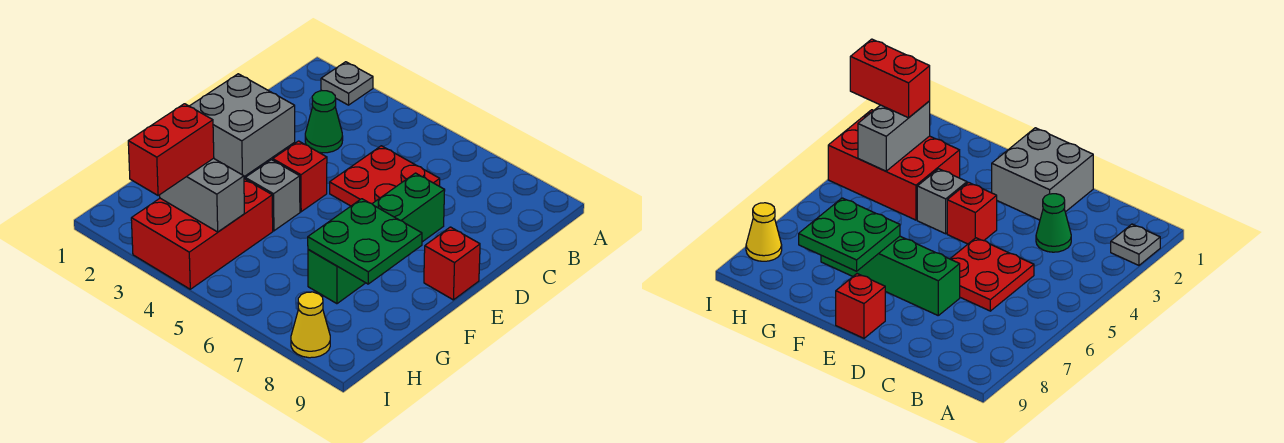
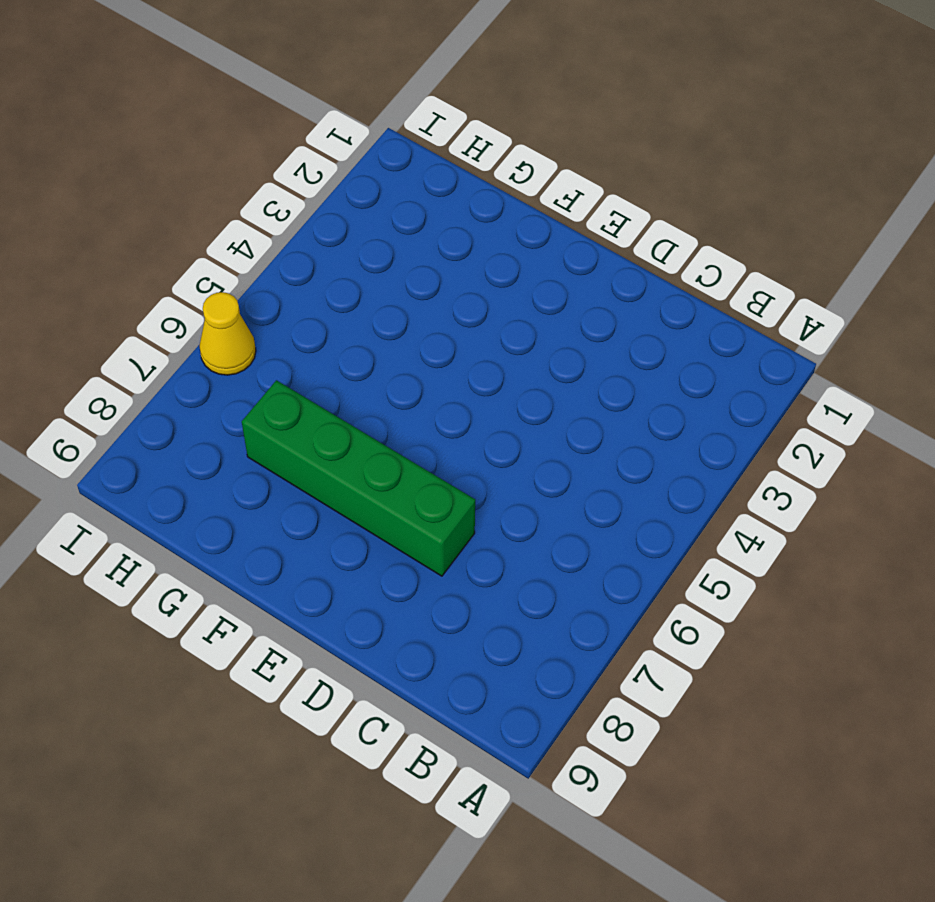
yellow cone I6 level 1 -> yellow cone I8 level 1
none -> grey plate A2 level 1
none -> green cone C3 level 1
none -> red plate C5:D6 level 1

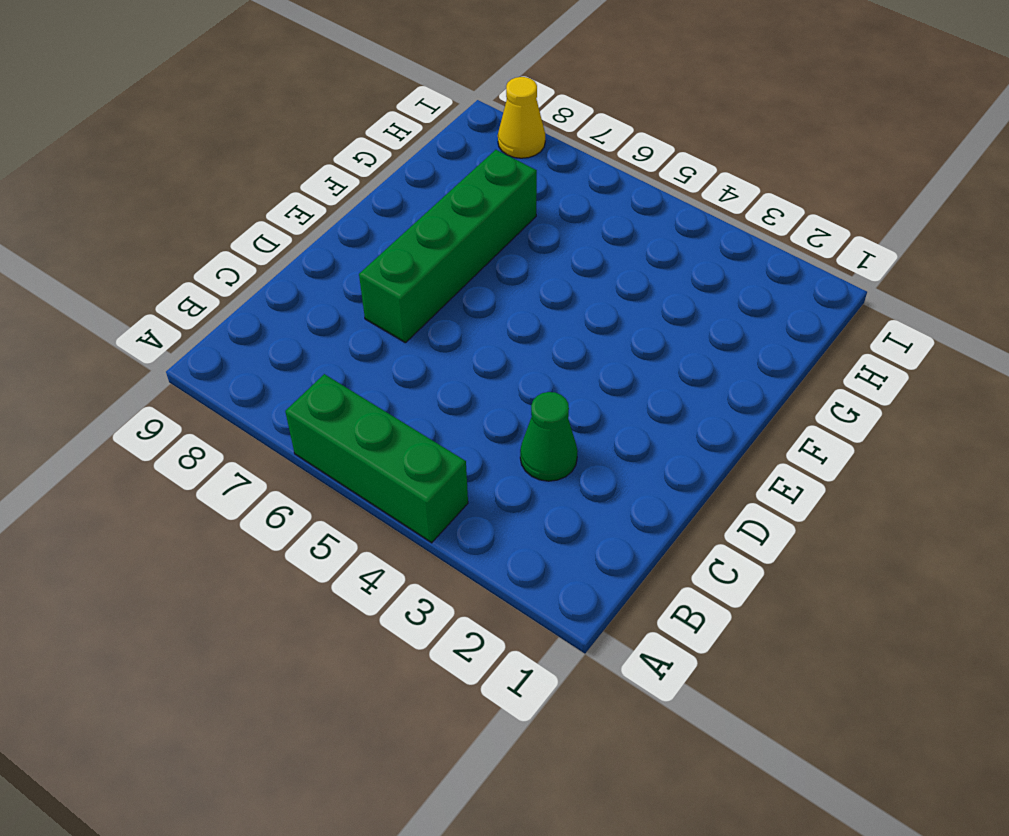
green brick A4:A6 level 1 -> none
none -> grey plate A2 level 1
none -> red plate C5:D6 level 1
none -> grey brick D1:E2 level 1

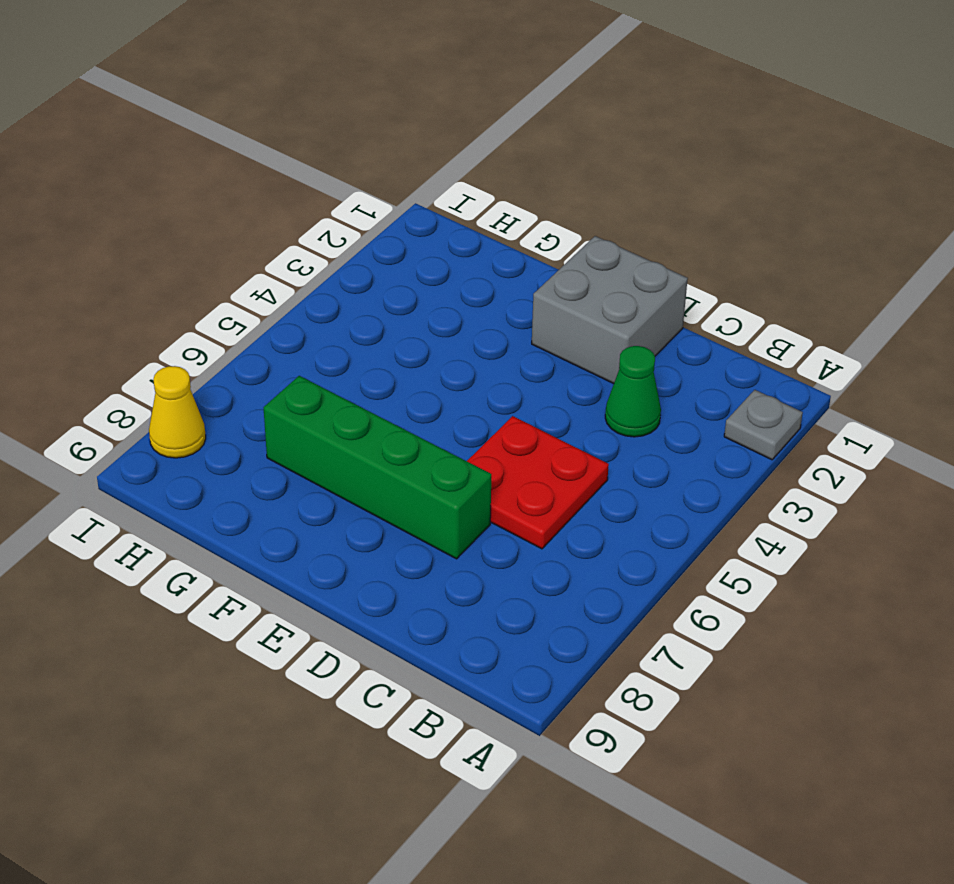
none -> red brick E4 level 1
none -> red brick E9 level 1
none -> grey brick F4 level 1

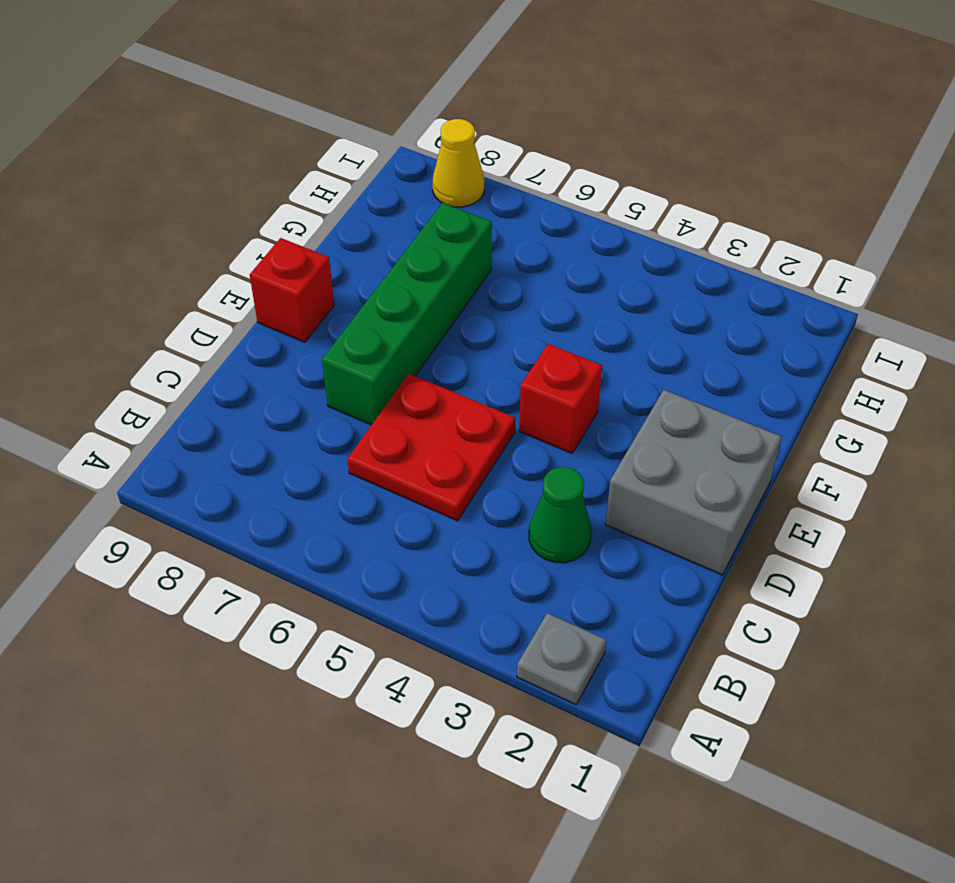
none -> grey brick F4 level 1
none -> red brick G3:I4 level 1
none -> green plate F7:G8 level 2

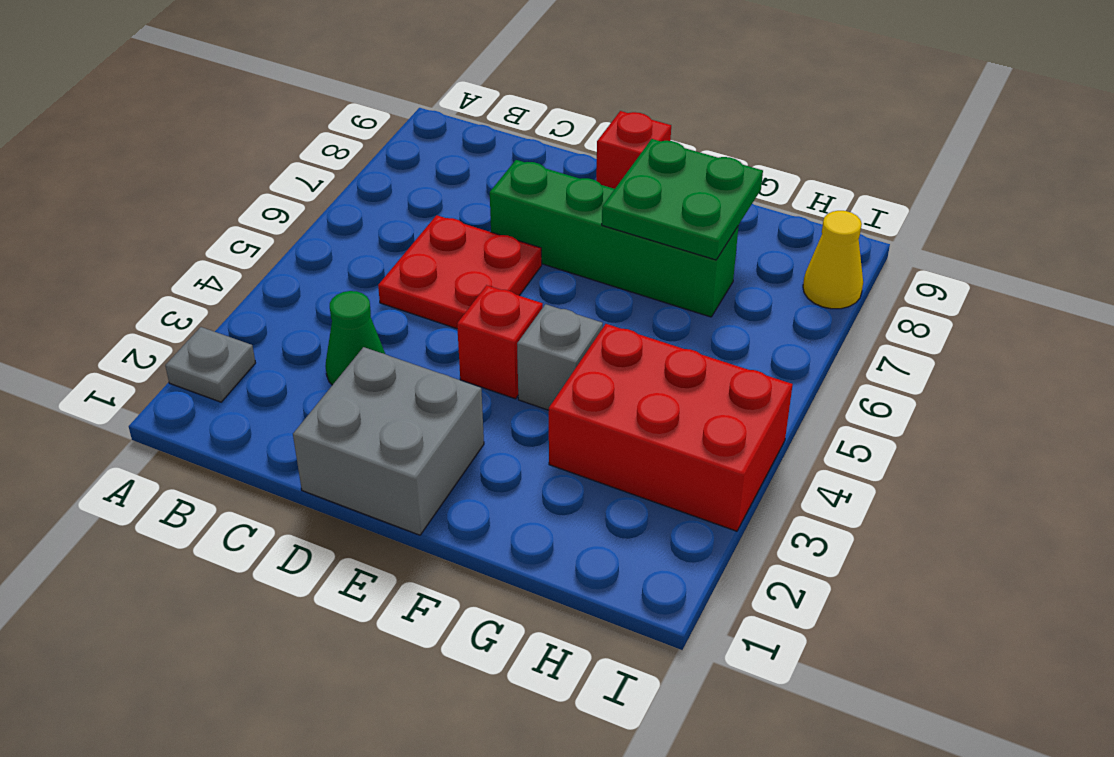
none -> grey brick H3:H4 level 2
none -> red brick H3:I3 level 3

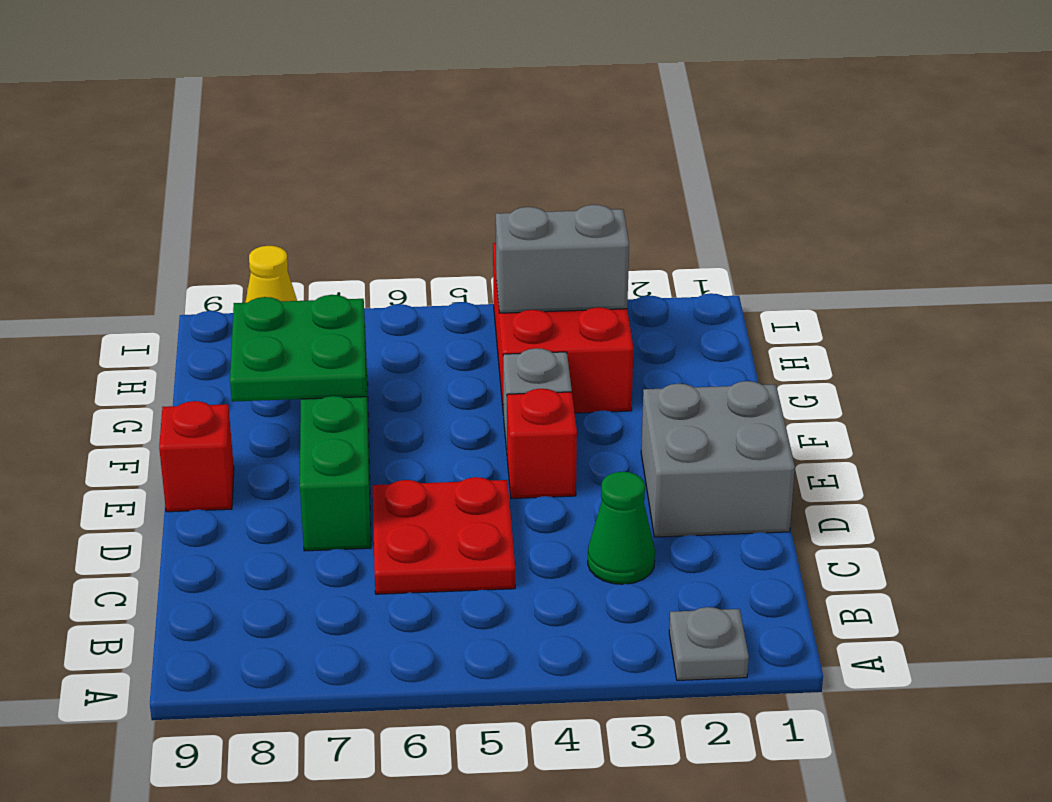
none -> red brick H3:I3 level 3

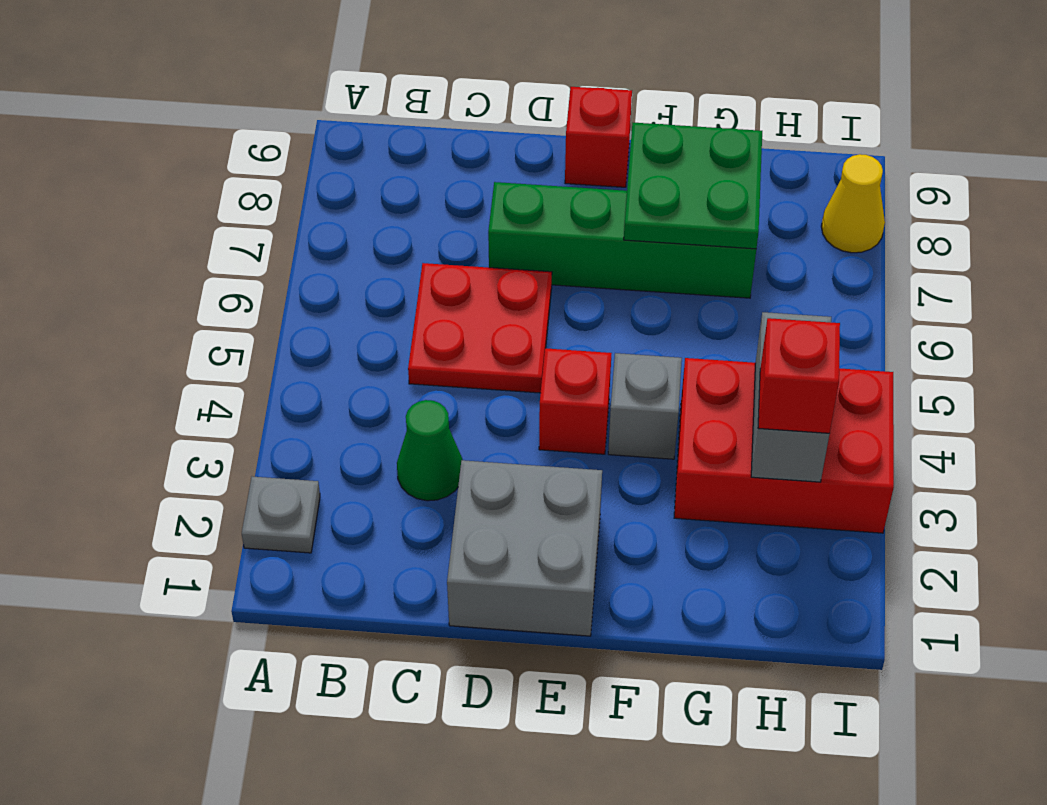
red brick H3 level 3 -> red brick H3:I3 level 3

